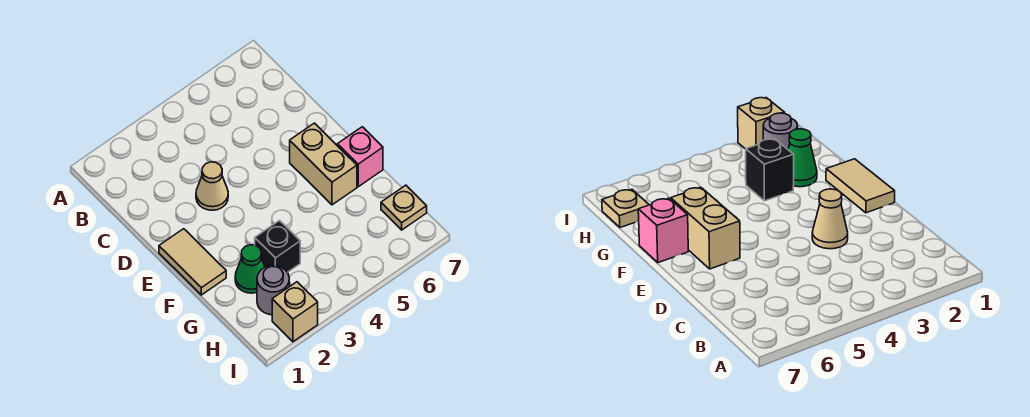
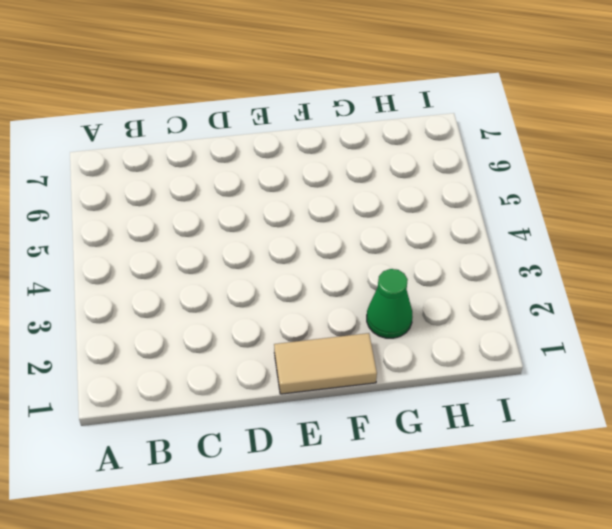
none -> tan cone D3 level 1
none -> tan brick E6:F6 level 1

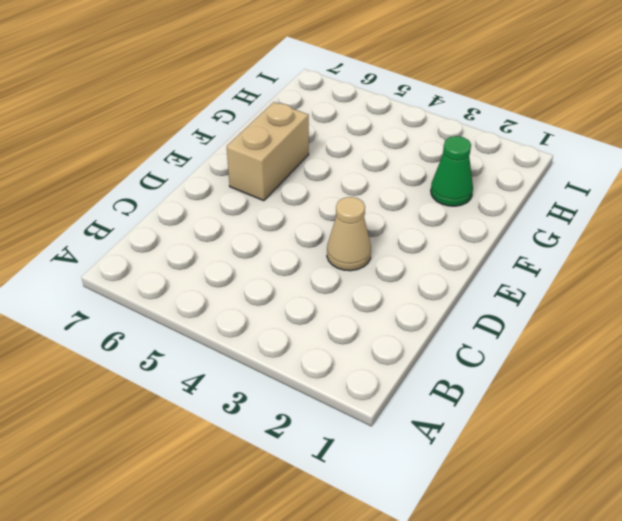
none -> tan tile E1:F1 level 1
none -> pink brick F7 level 1

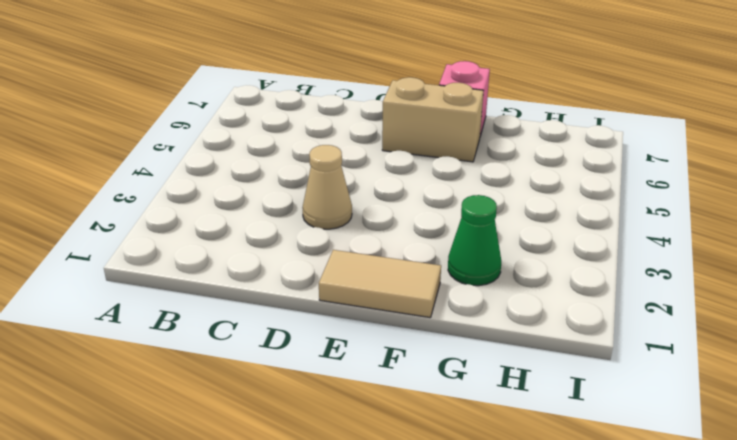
none -> black brick G3 level 1
none -> grey round brick H2 level 1

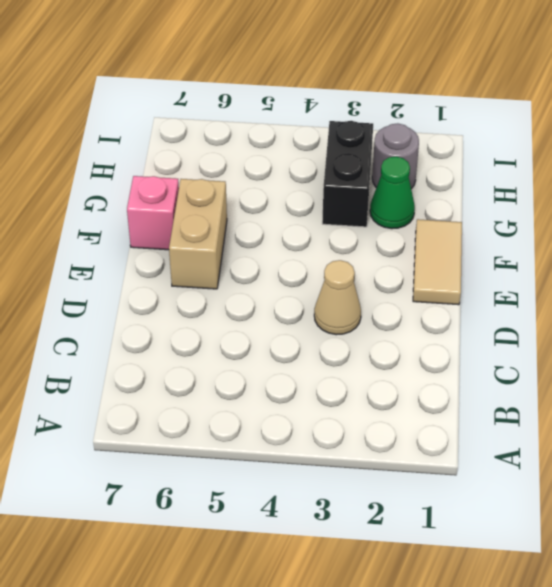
black brick G3:H3 level 1 -> black brick G3 level 1
none -> tan plate H7 level 1
none -> tan brick I2 level 1

